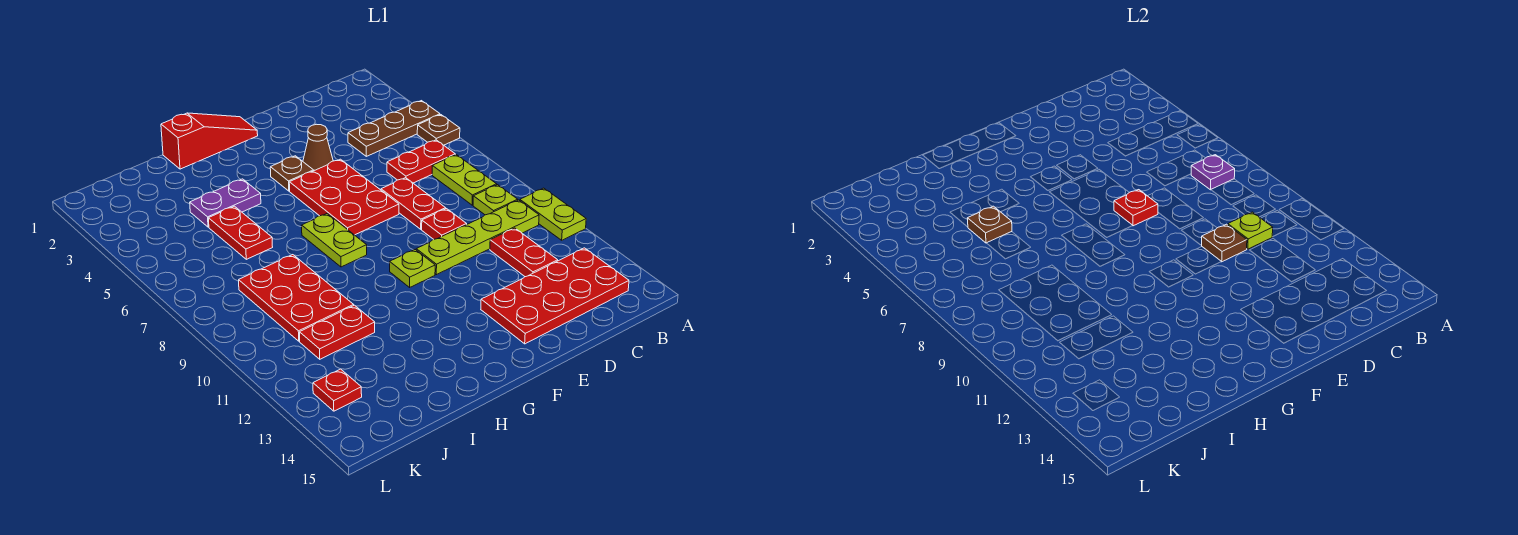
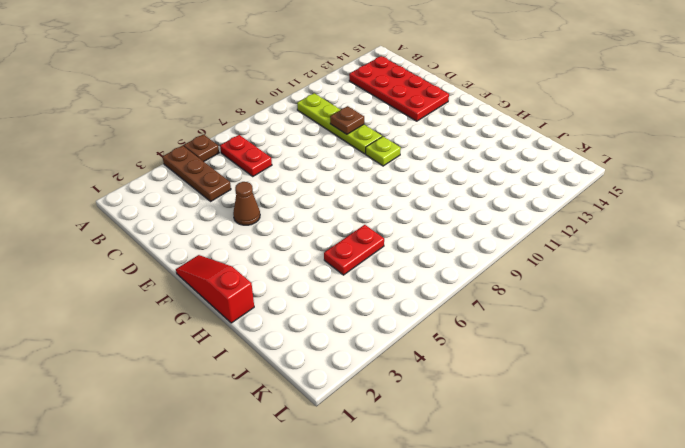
none -> lime plate A10:A11 level 1
none -> lime plate B7:B8 level 1
none -> lime plate B9 level 1

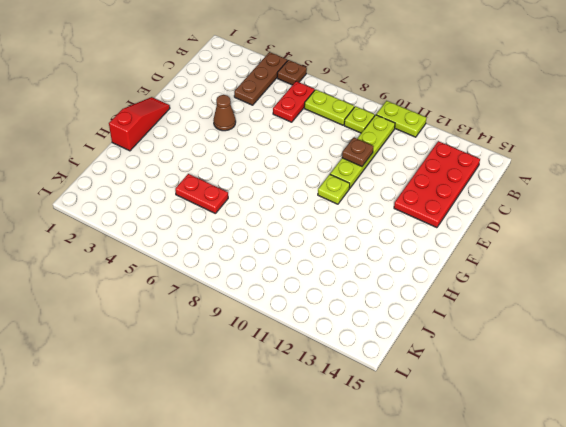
none -> red plate C11:C12 level 1
none -> red plate D7:D8 level 1
none -> red plate D9 level 1

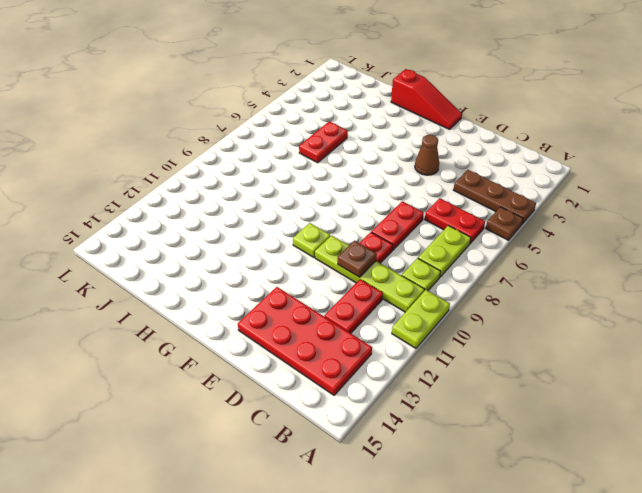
none -> red plate E5:F7 level 1
none -> brown plate F4 level 1
none -> lime plate G7:G8 level 1

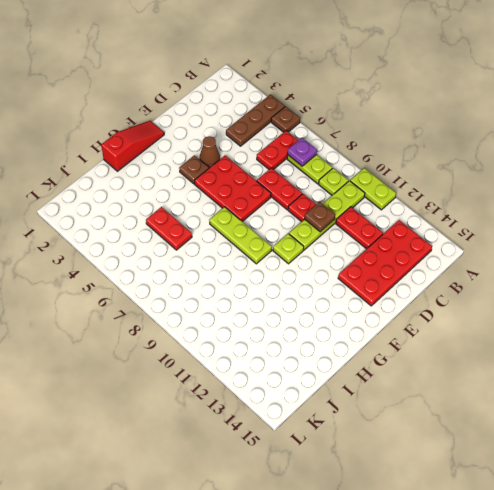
lime plate G7:G9 level 1 -> lime plate G7:G8 level 1
none -> purple plate H4:I4 level 1
none -> red plate I8:J10 level 1
none -> red plate I11:J11 level 1

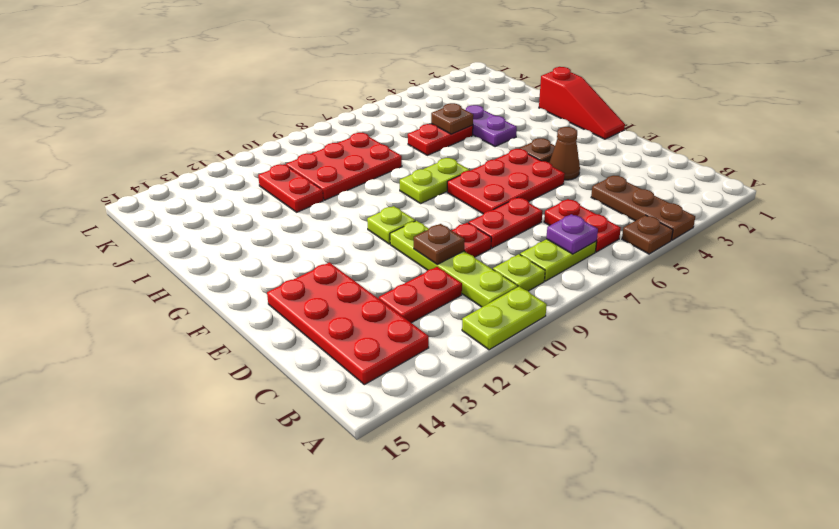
none -> red plate K13 level 1
none -> lime plate C10 level 2
none -> red plate E7 level 2

